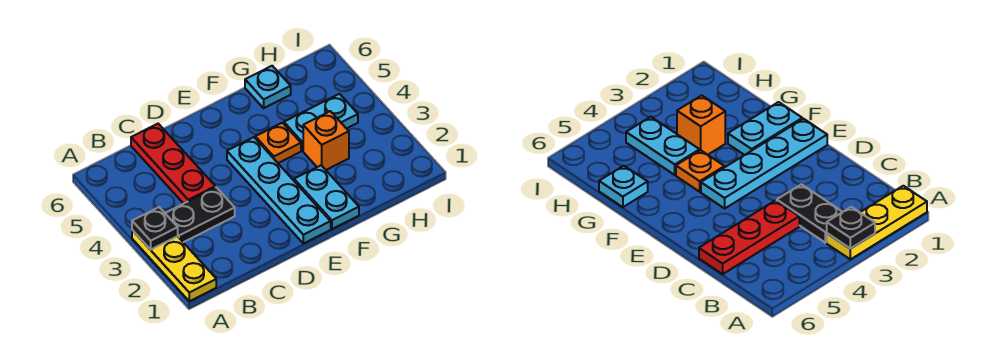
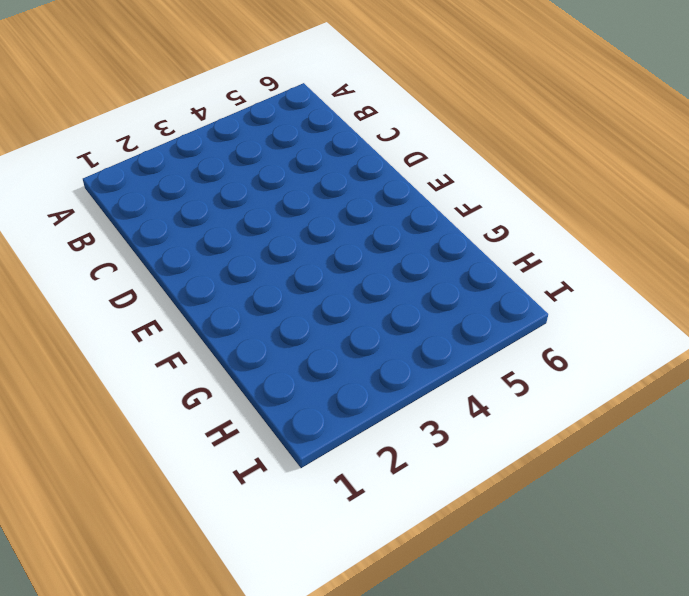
none -> yellow plate A1:A3 level 1
none -> black plate B3:C3 level 1

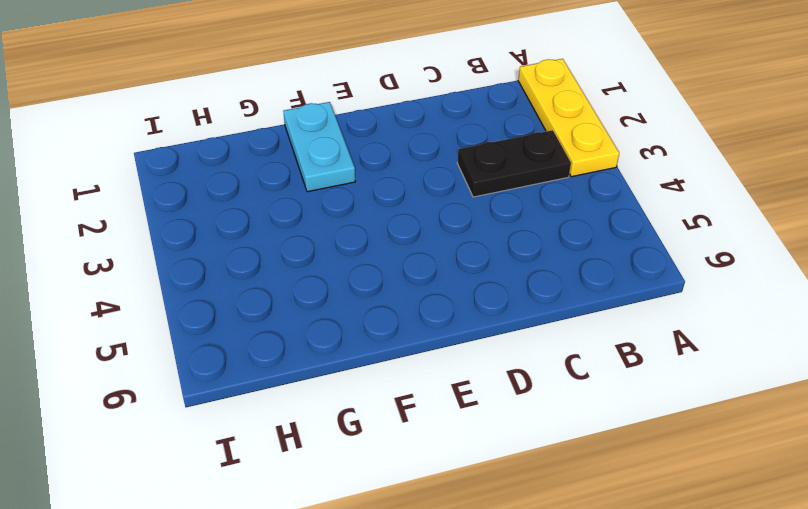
none -> red plate C4:C6 level 1
none -> cyan plate E1:E4 level 1

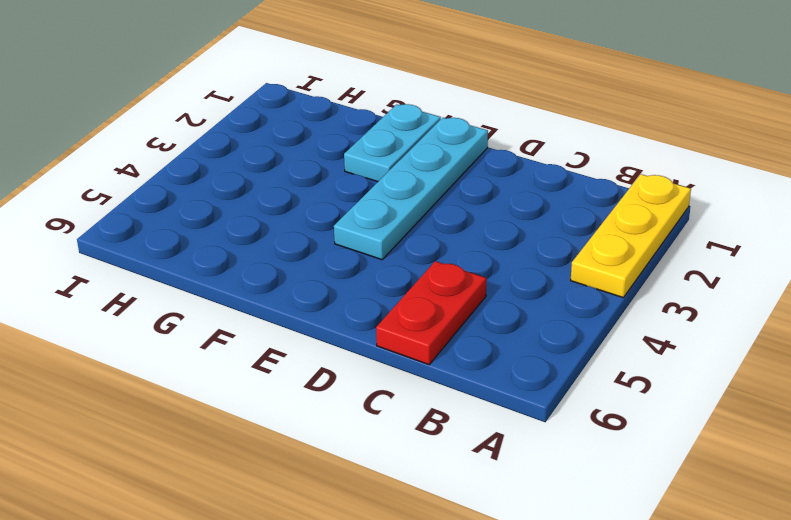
red plate C5:C6 level 1 -> red plate C4:C6 level 1
none -> black plate B3:C3 level 1
none -> orange plate F4 level 1

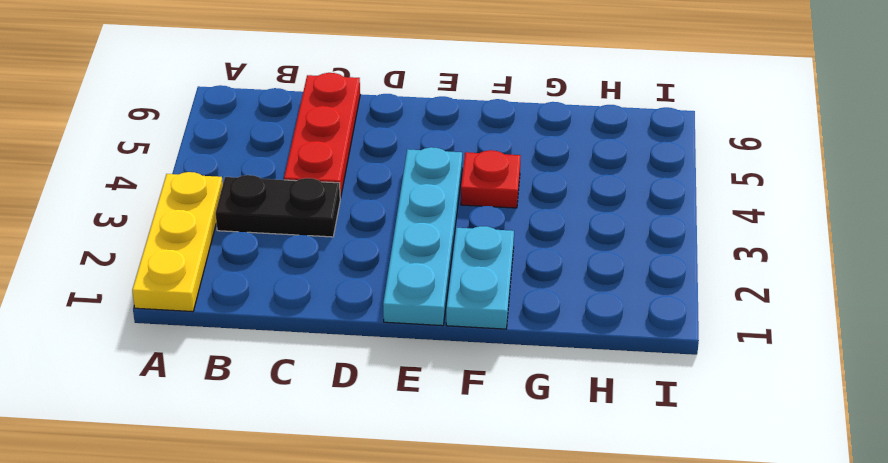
red plate F4 level 1 -> orange plate F4 level 1
none -> orange brick G3 level 1
none -> cyan plate G4:H4 level 1

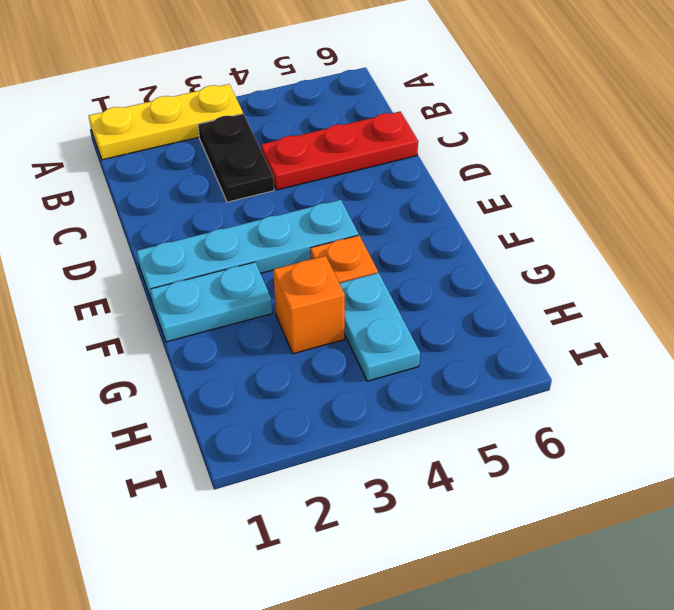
none -> cyan plate G6 level 1
none -> black plate A3 level 2

